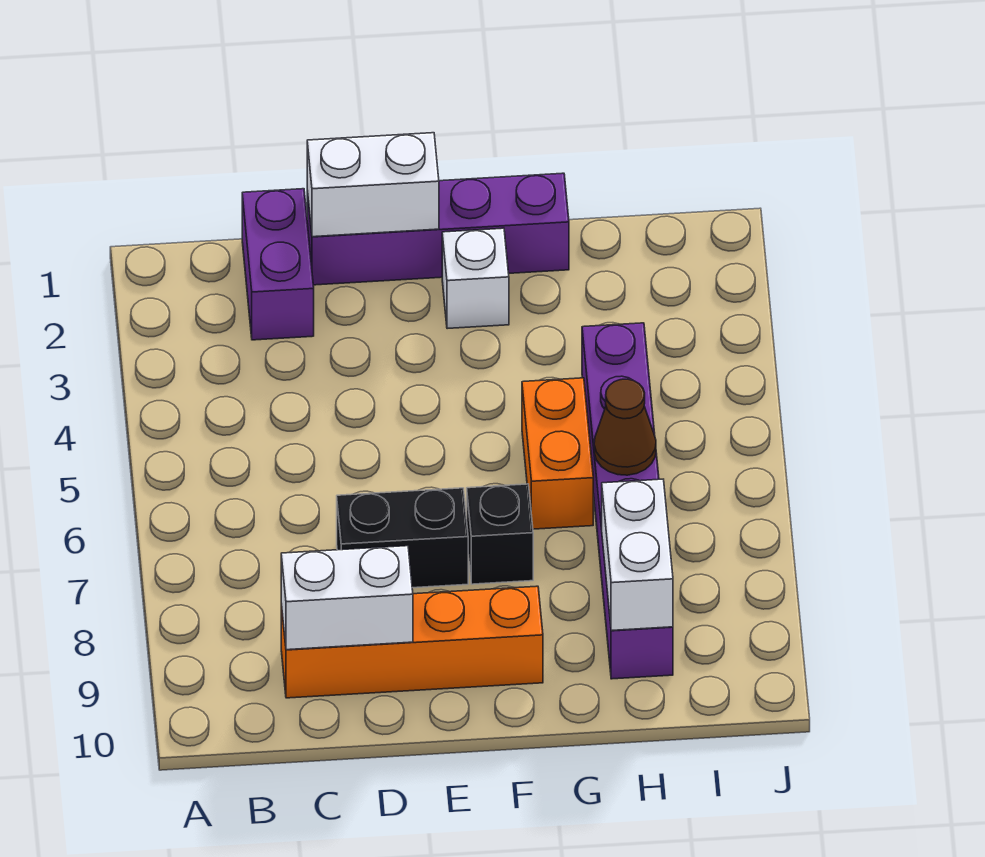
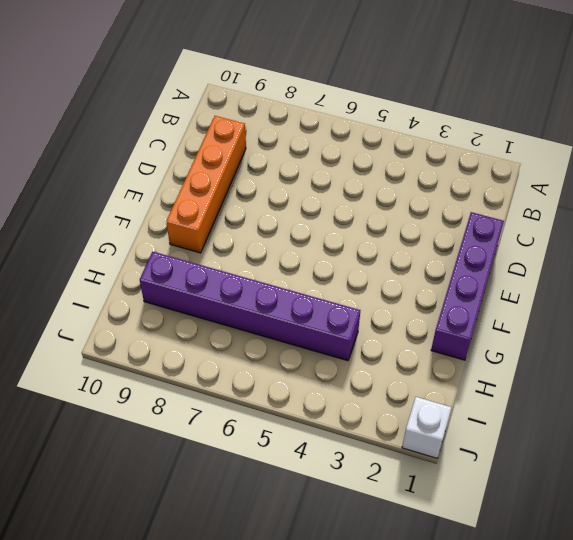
white brick J1 level 1 -> white brick F2 level 1
none -> purple brick C1:C2 level 1
none -> black brick D7:E7 level 1
none -> black brick F7 level 1

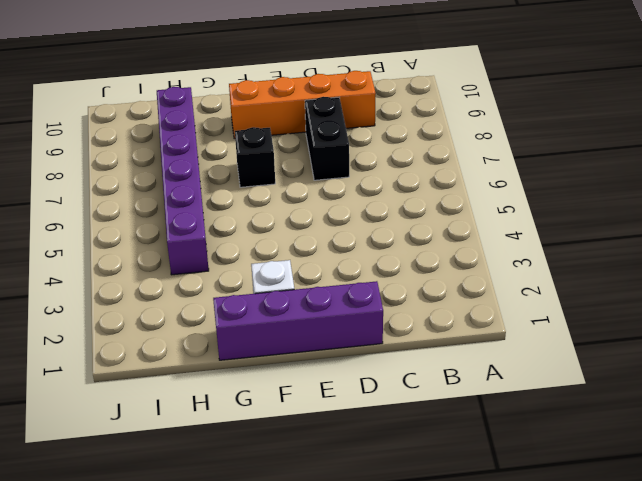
black brick D7:D8 level 1 -> black brick D7:E7 level 1
none -> purple brick C1:C2 level 1
none -> orange brick G5:G6 level 1
none -> white brick C9:D9 level 2

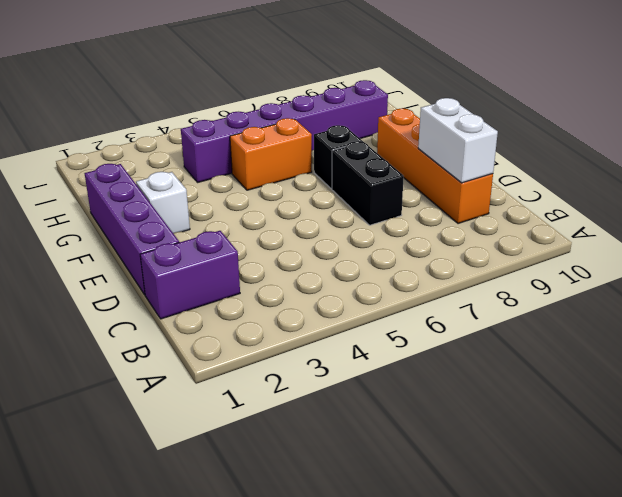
none -> white brick D1:E1 level 2
none -> brown cone H6 level 2
none -> white brick H8:H9 level 2

